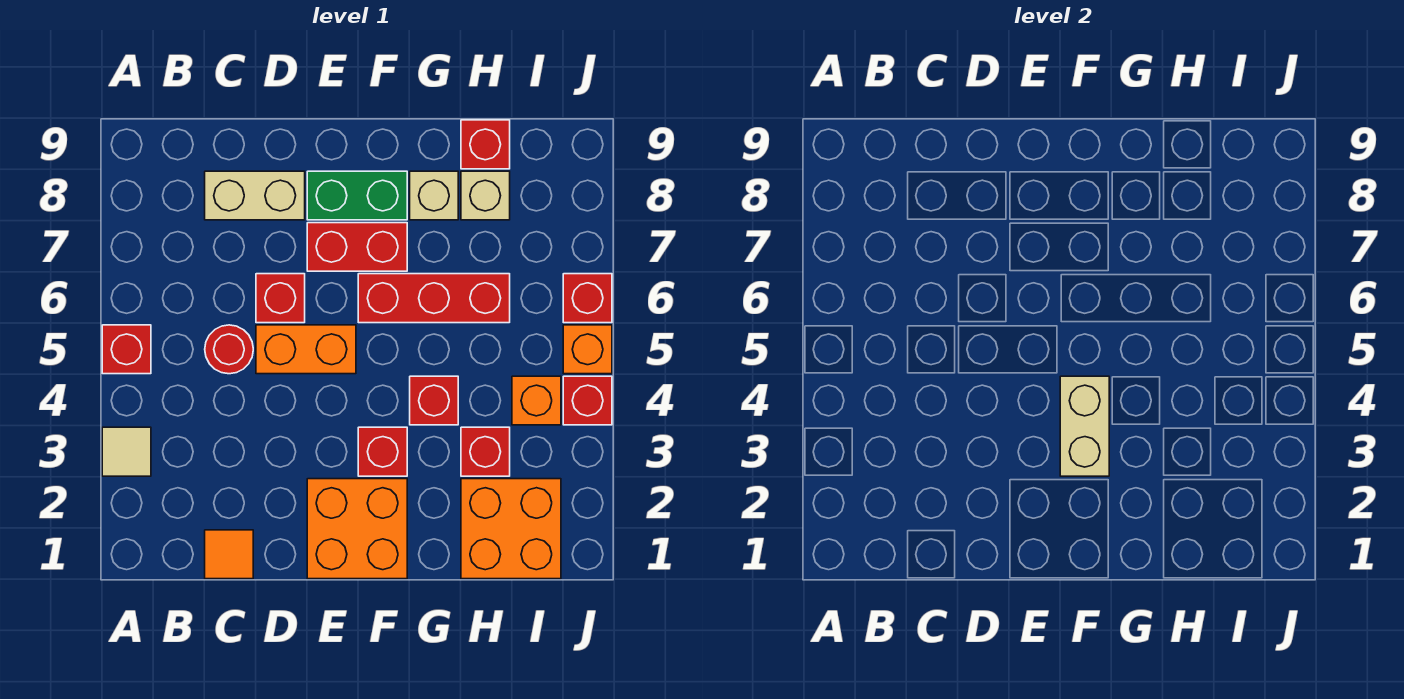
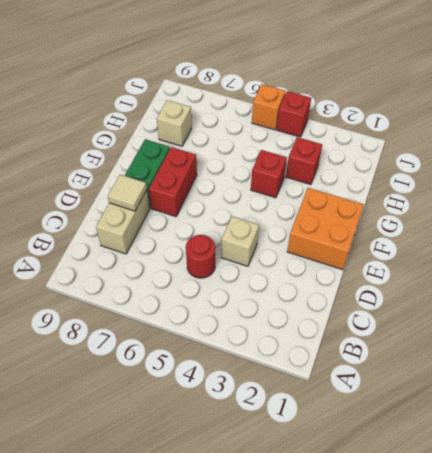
tan brick D4 level 1 -> tan brick G8 level 1
tan tile D8 level 2 -> tan tile A3 level 1
none -> red brick A5 level 1
none -> orange tile C1 level 1
none -> orange brick D5:E5 level 1

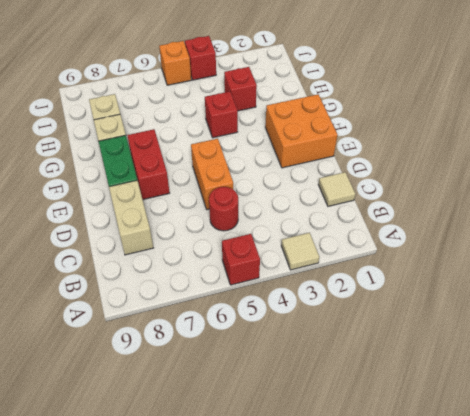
tan tile C1 level 1 -> orange tile C1 level 1
none -> red brick D6 level 1
none -> red brick F3 level 1
none -> red brick F6:H6 level 1

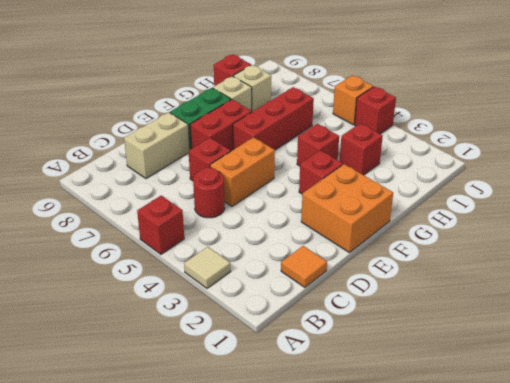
none -> orange brick H1:I2 level 1
none -> orange brick I4 level 1
none -> red brick J6 level 1

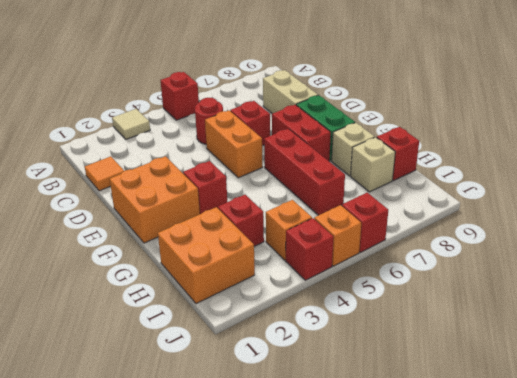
none -> red brick G4 level 1
none -> tan brick F3:F4 level 2

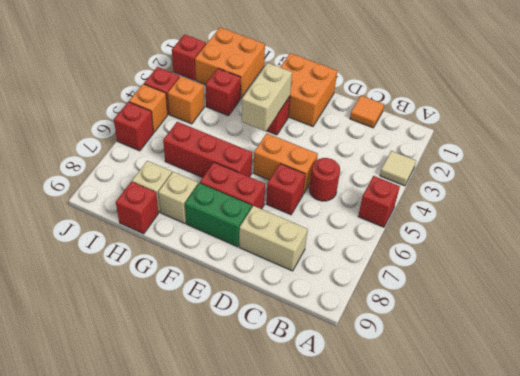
red brick J2 level 1 -> red brick G4 level 1

